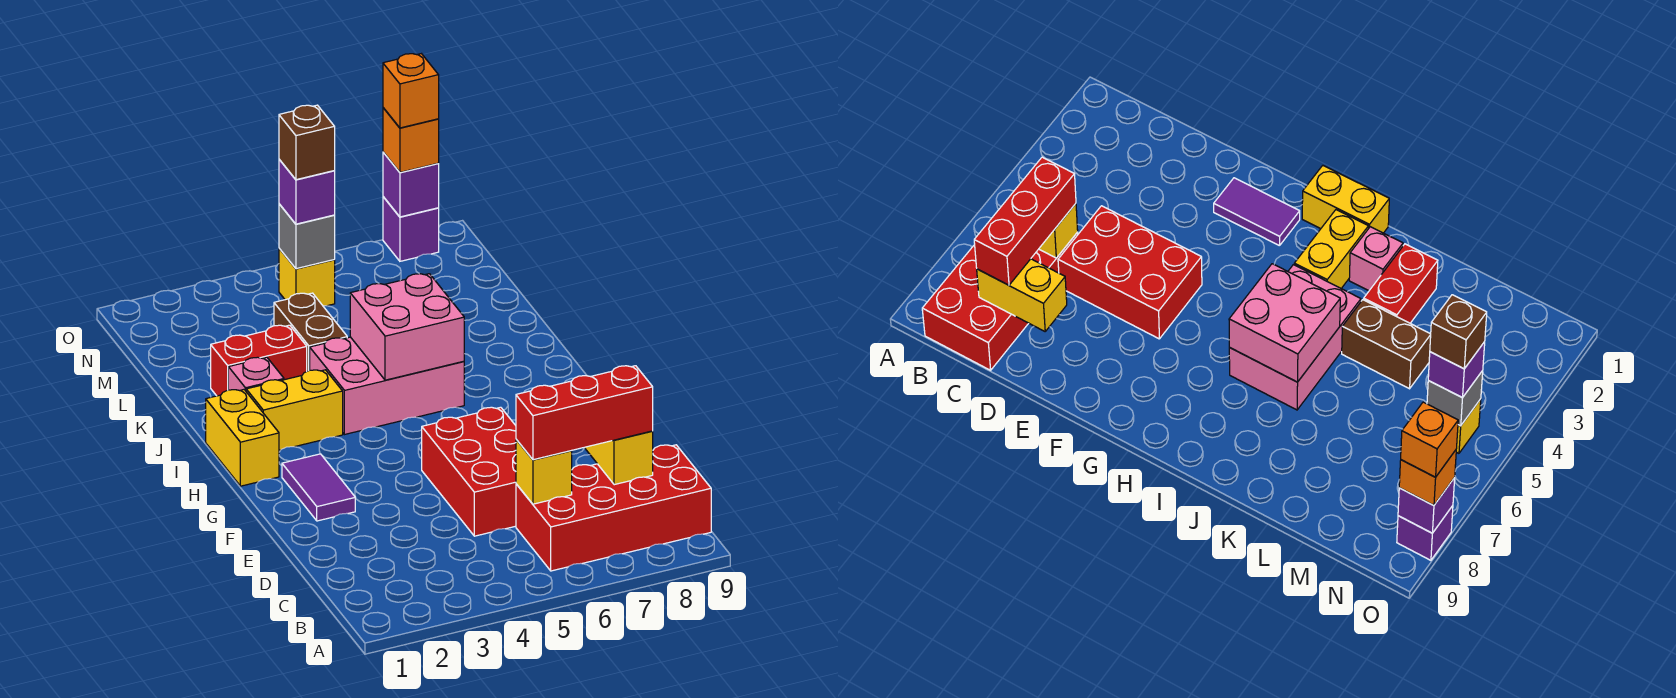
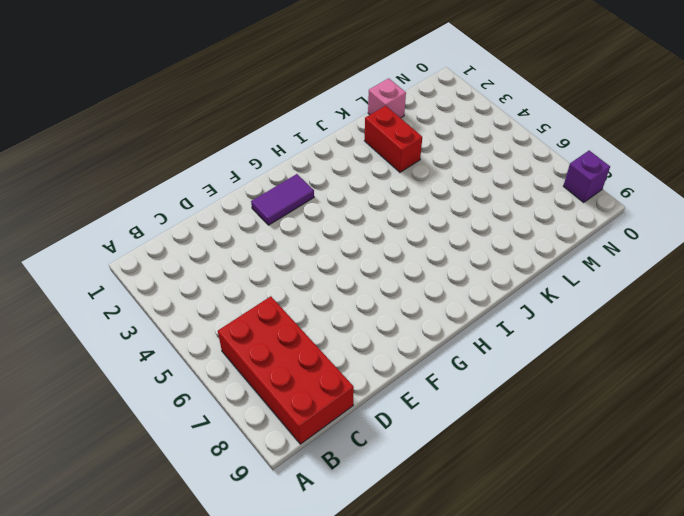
pink brick L1 level 1 -> pink brick J2 level 1
none -> red brick D5:F6 level 1
none -> yellow brick H1:I1 level 1
none -> yellow brick I2:I3 level 1

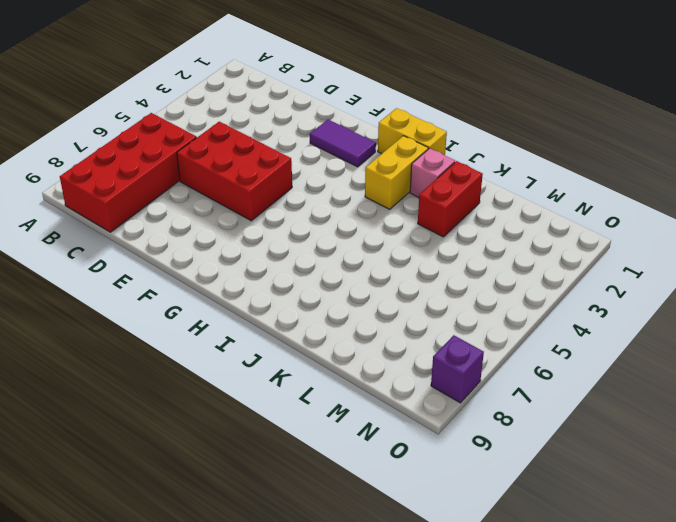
none -> pink brick I4:J6 level 1
none -> brown brick K4:L4 level 1
none -> yellow brick N5 level 1

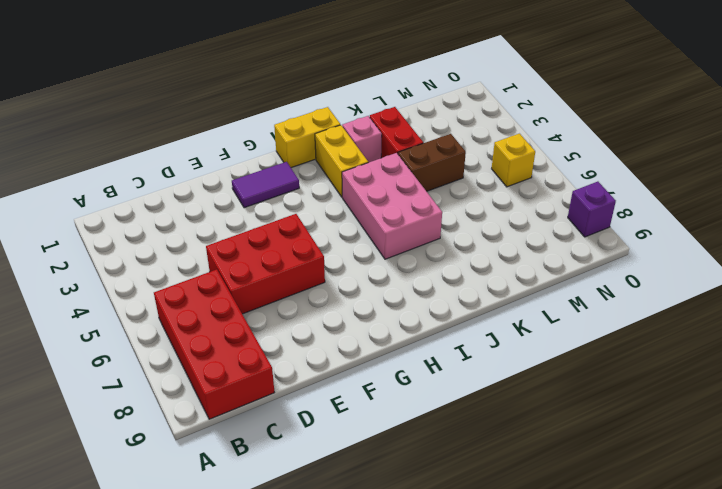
none -> yellow brick C6 level 2
none -> yellow brick C8:D8 level 2
none -> pink brick I5:J6 level 2

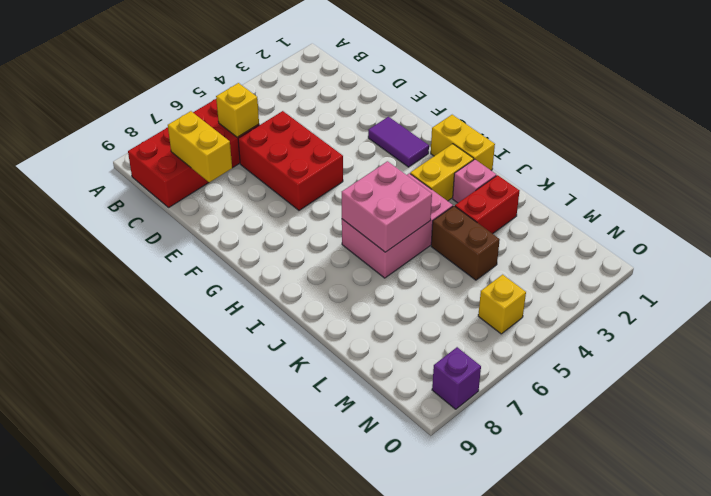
none -> grey brick N5 level 2
none -> purple brick O8 level 2
none -> red brick C6:C8 level 3

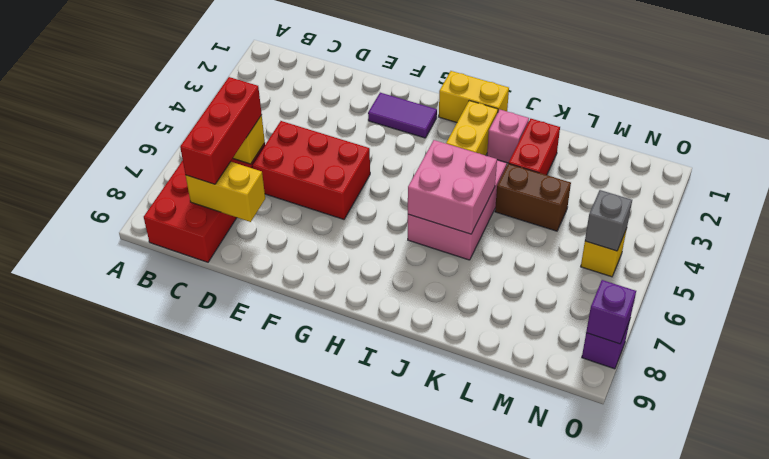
none -> purple brick N5 level 3
none -> orange brick O8 level 3
none -> brown brick N5 level 4

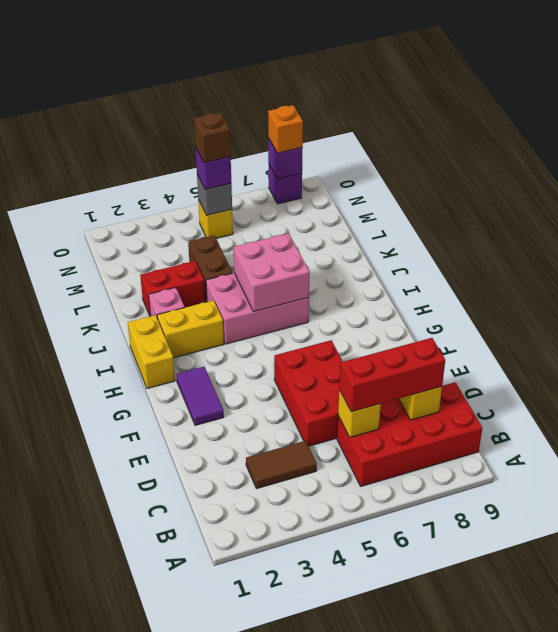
brown tile C3:C4 level 1 -> none
none -> orange brick O8 level 4

